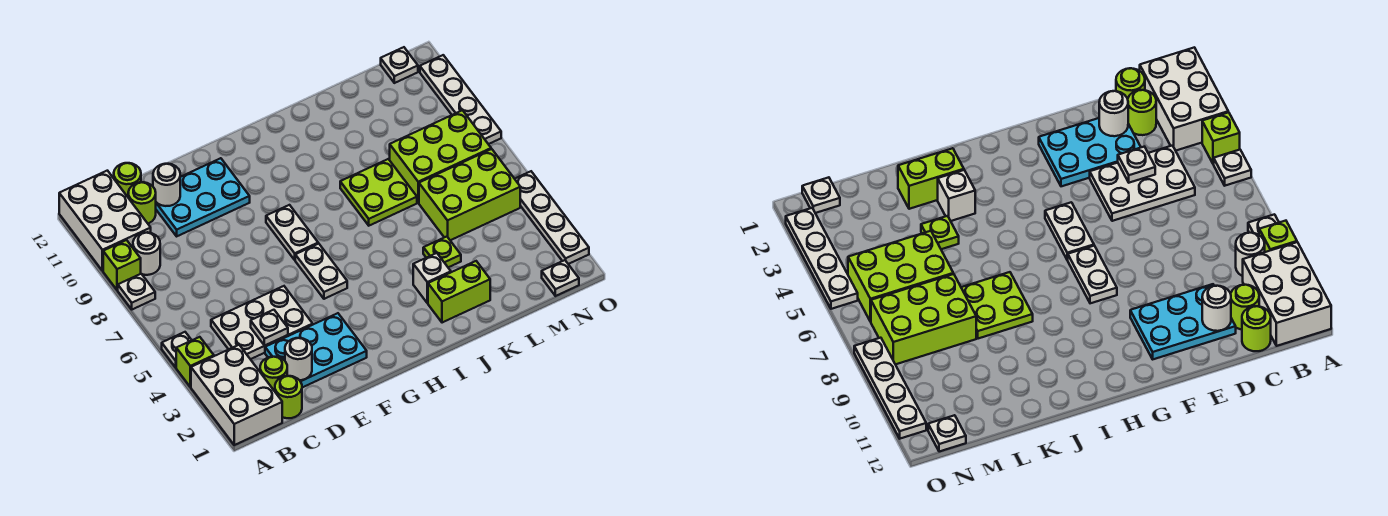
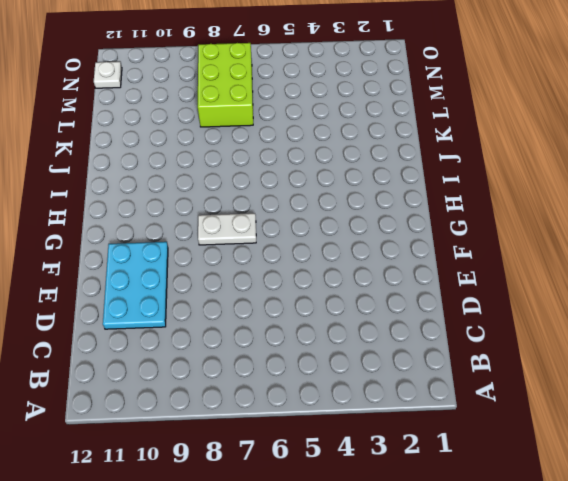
none -> white brick A1:B3 level 1
none -> lime brick A4 level 1
none -> white plate A5 level 1

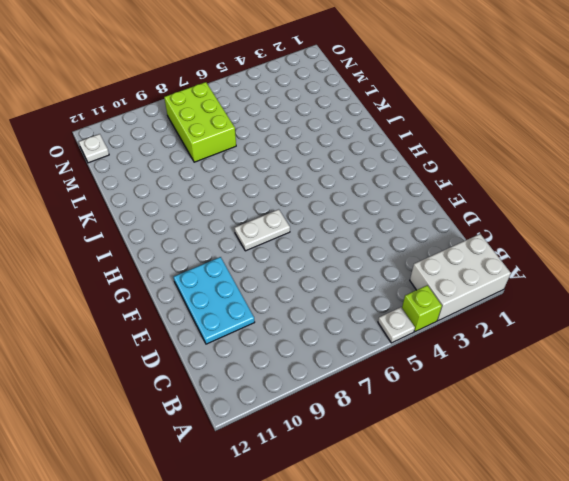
none -> white plate A8 level 1
none -> lime brick A9 level 1
none -> white brick A10:B12 level 1

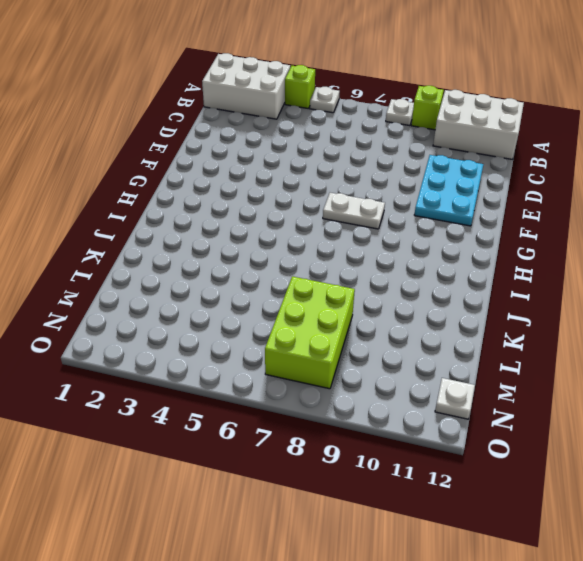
none -> white round brick B9 level 1
none -> lime round brick C1 level 1
none -> lime round brick C2 level 1

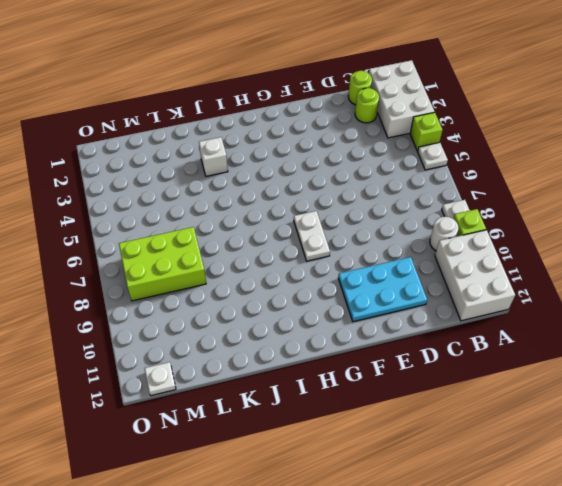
none -> white plate C4:E5 level 1
none -> lime round brick C11 level 1
none -> lime round brick C12 level 1

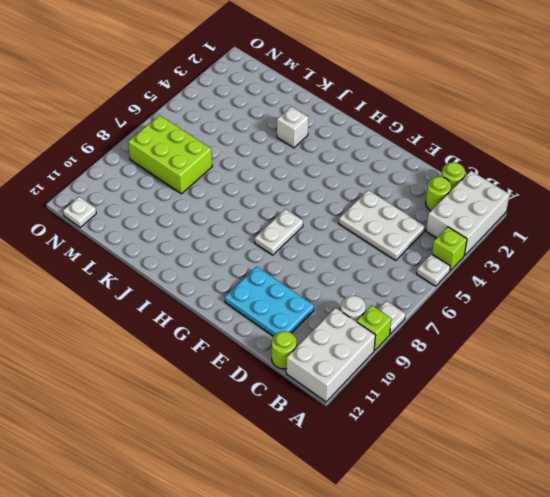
none -> lime round brick C11 level 1
none -> cyan plate D2:F3 level 1
none -> white plate G5:G6 level 1

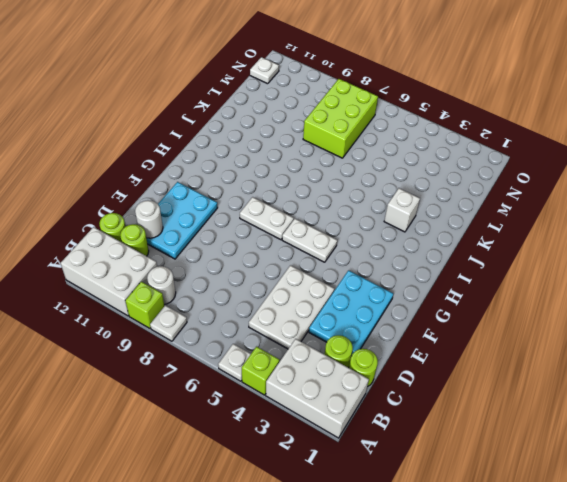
none -> lime brick J2:K2 level 1
none -> lime plate J7:K8 level 1
none -> lime plate K4 level 1

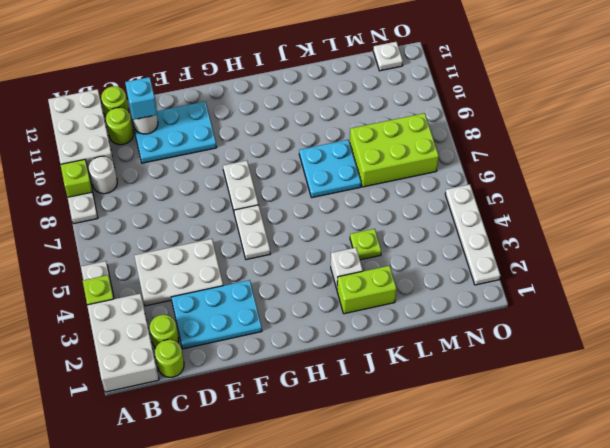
cyan brick D11 level 3 -> none
cyan plate J7:K8 level 1 -> lime plate J7:K8 level 1
none -> lime brick L5:N6 level 1
none -> white plate N1 level 1
none -> white plate O8:O11 level 1

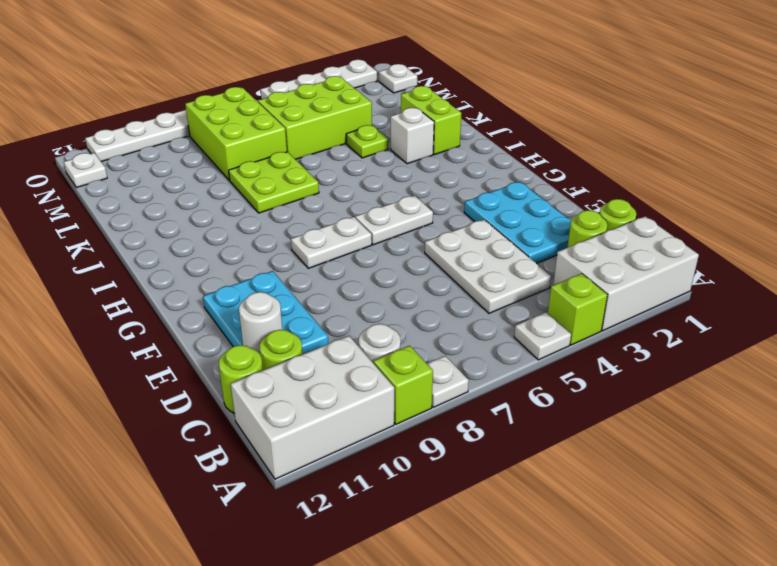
lime brick L4:M6 level 1 -> lime brick L5:N6 level 1
none -> white round brick D2 level 2
none -> white plate D4 level 2

